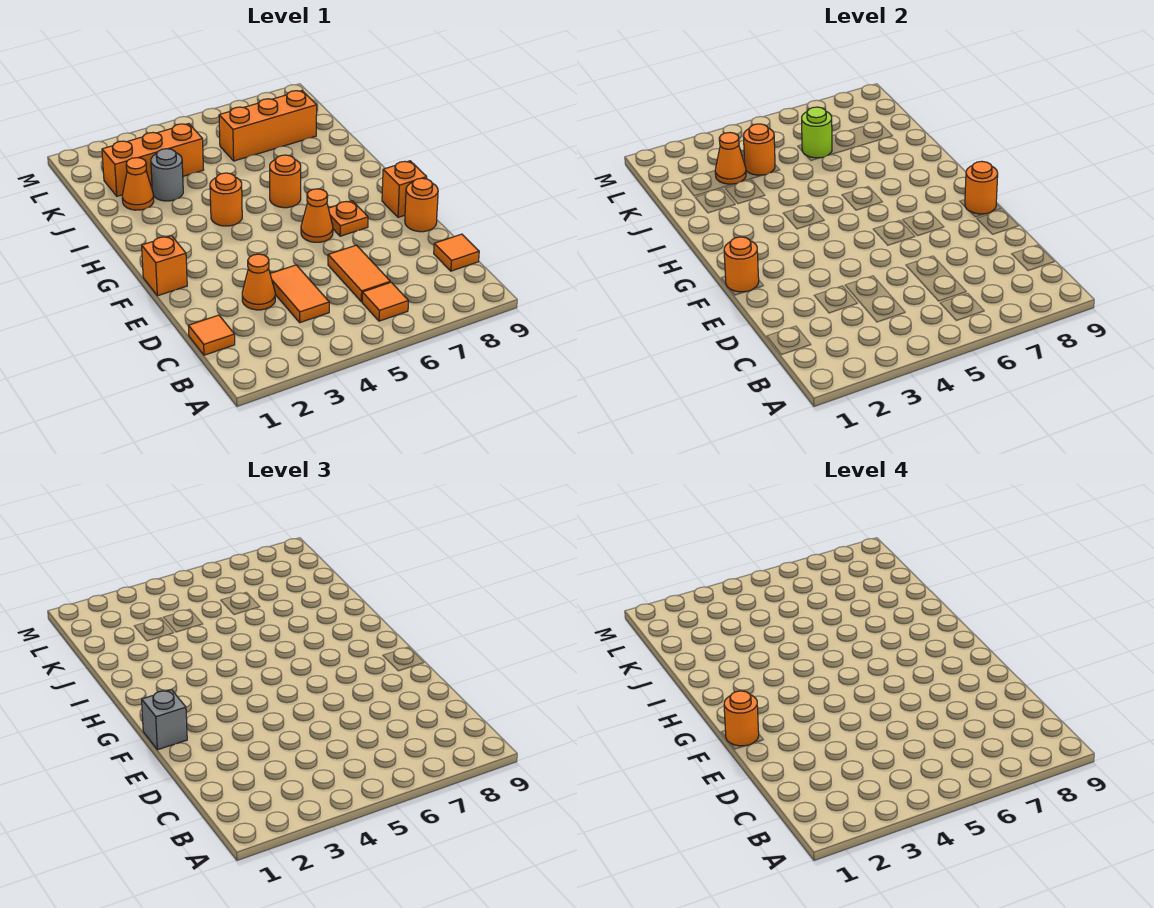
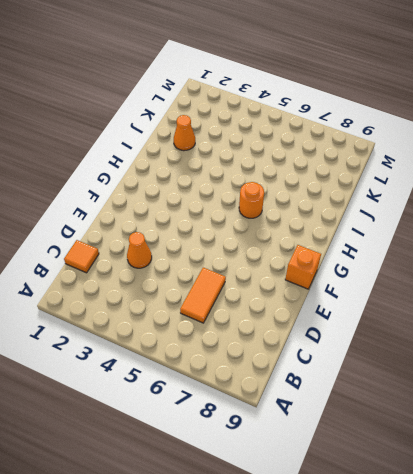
none -> orange tile B6 level 1
none -> orange tile C4:D4 level 1
none -> orange tile C9 level 1

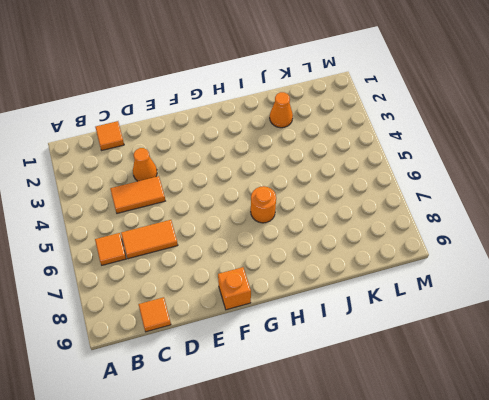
none -> orange round brick E9 level 1
none -> orange brick F1 level 1
none -> orange cone F6 level 1

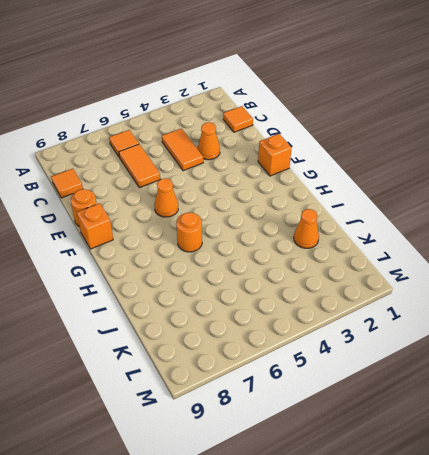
none -> orange plate F7 level 1
none -> orange round brick H4 level 1
none -> grey round brick J3 level 1

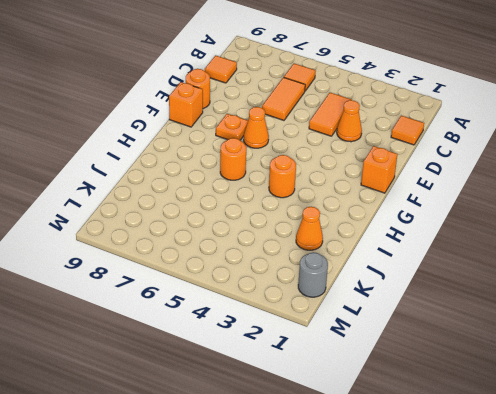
grey round brick L1 level 1 -> grey round brick J3 level 1
none -> orange brick K2:K4 level 1
none -> orange brick K6:K8 level 1
none -> orange round brick F1 level 2

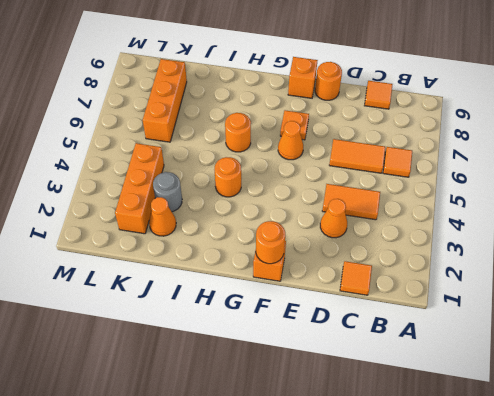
none -> orange round brick F9 level 2
none -> orange cone K3 level 2
none -> orange round brick K4 level 2

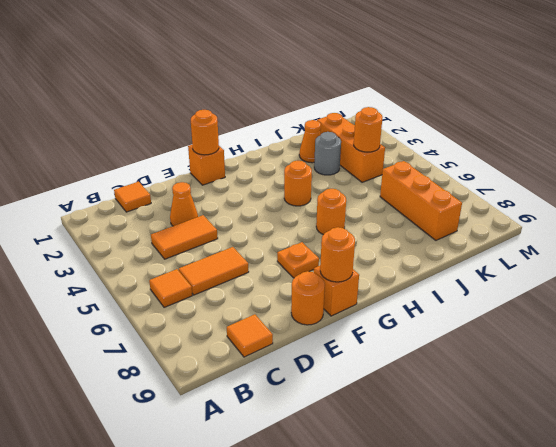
none -> orange cone F6 level 1
none -> orange cone K3 level 2
none -> lime round brick K6 level 2

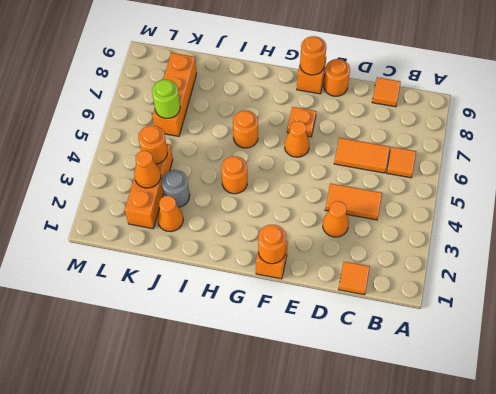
none -> grey brick F1 level 3
none -> orange round brick F1 level 4

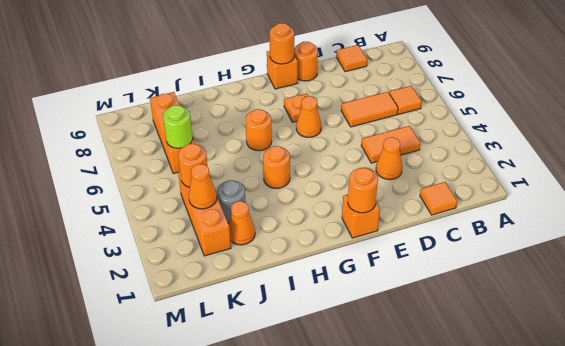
none -> grey brick F1 level 3
none -> orange round brick F1 level 4

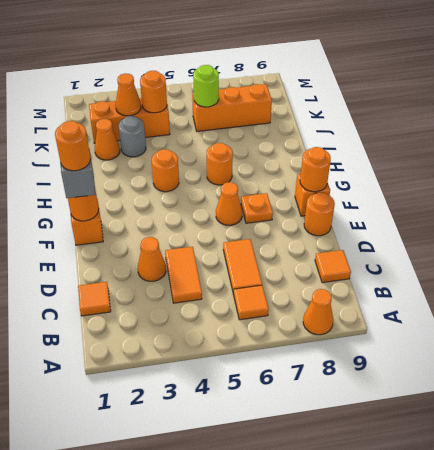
orange cone A8 level 1 -> none

